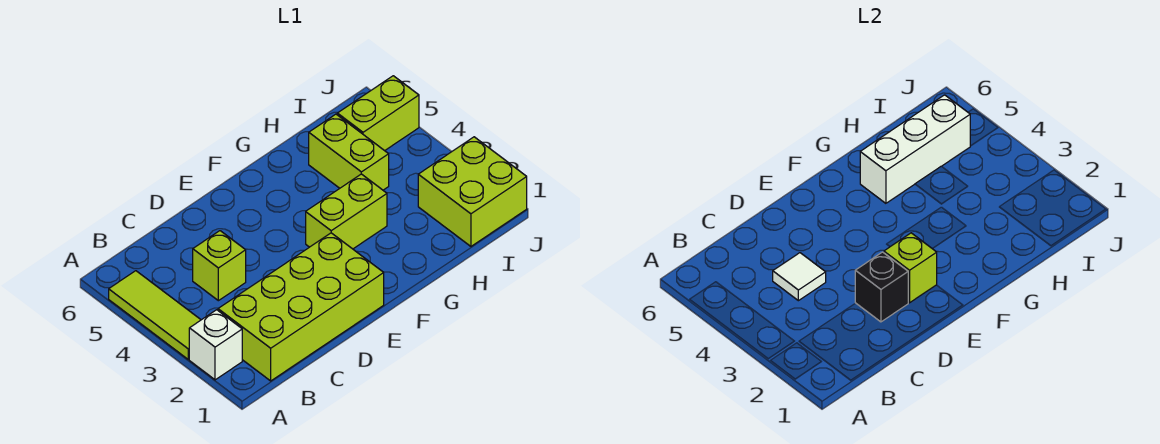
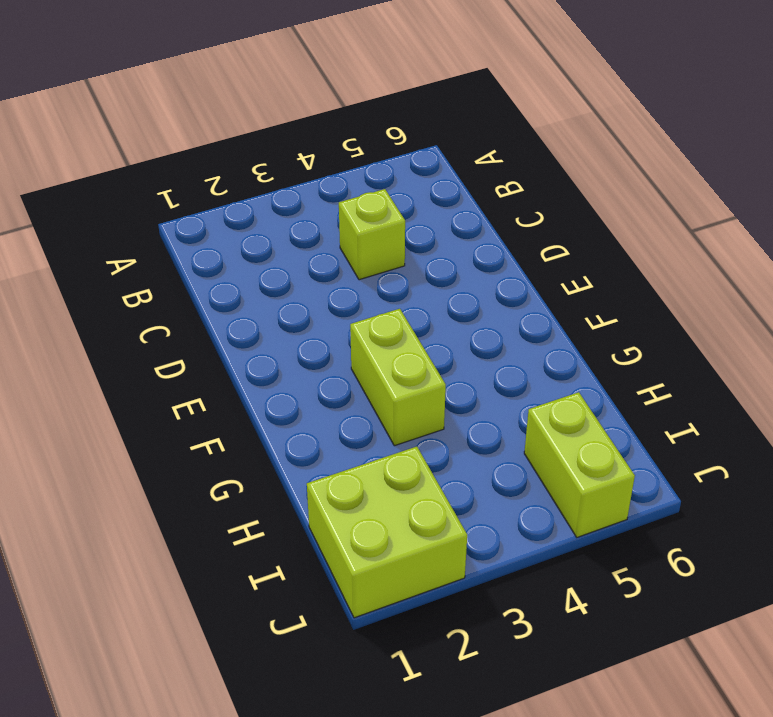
none -> white brick A2 level 1
none -> lime tile A3:A5 level 1
none -> lime brick B1:E2 level 1

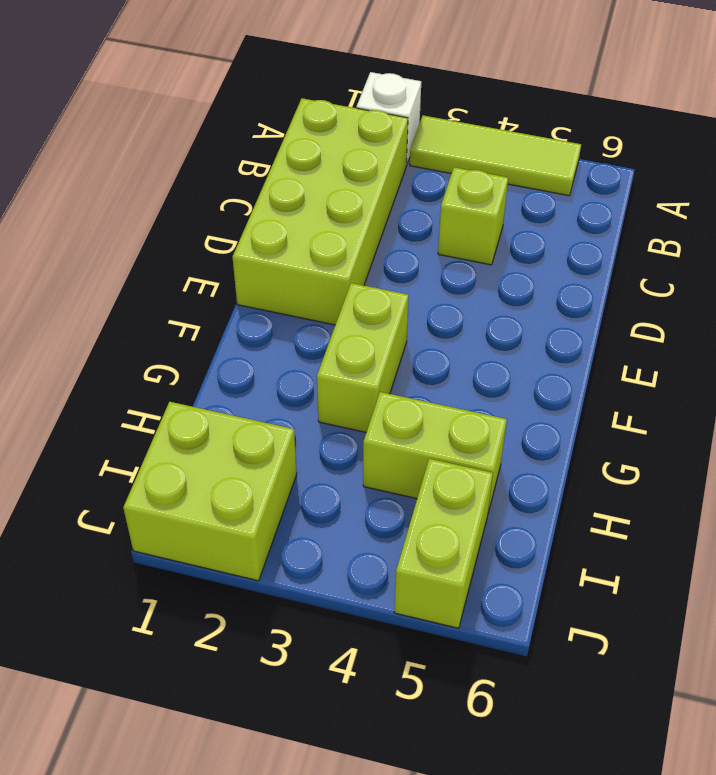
none -> white tile C4 level 2
none -> black brick D2 level 2
none -> lime brick E2 level 2

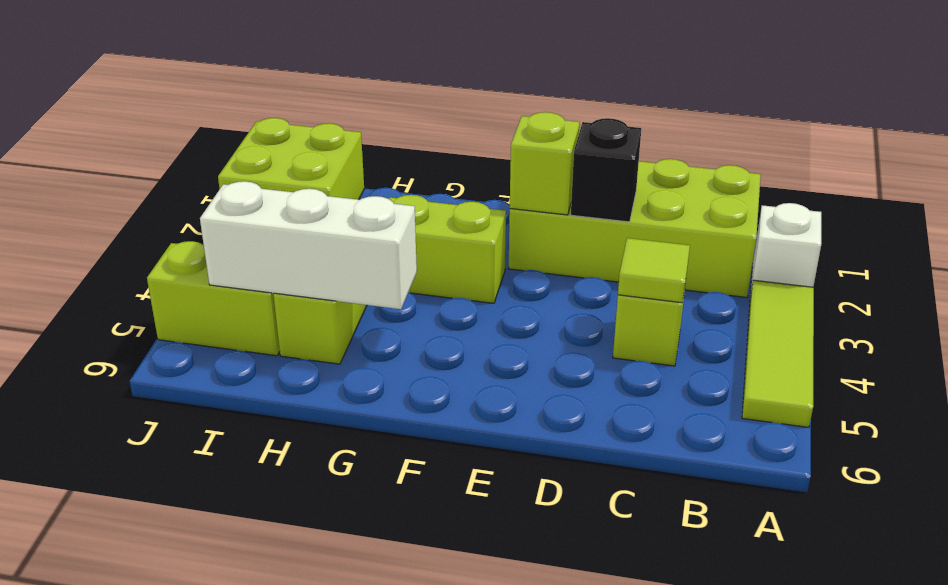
lime tile C4 level 2 -> white tile C4 level 2

